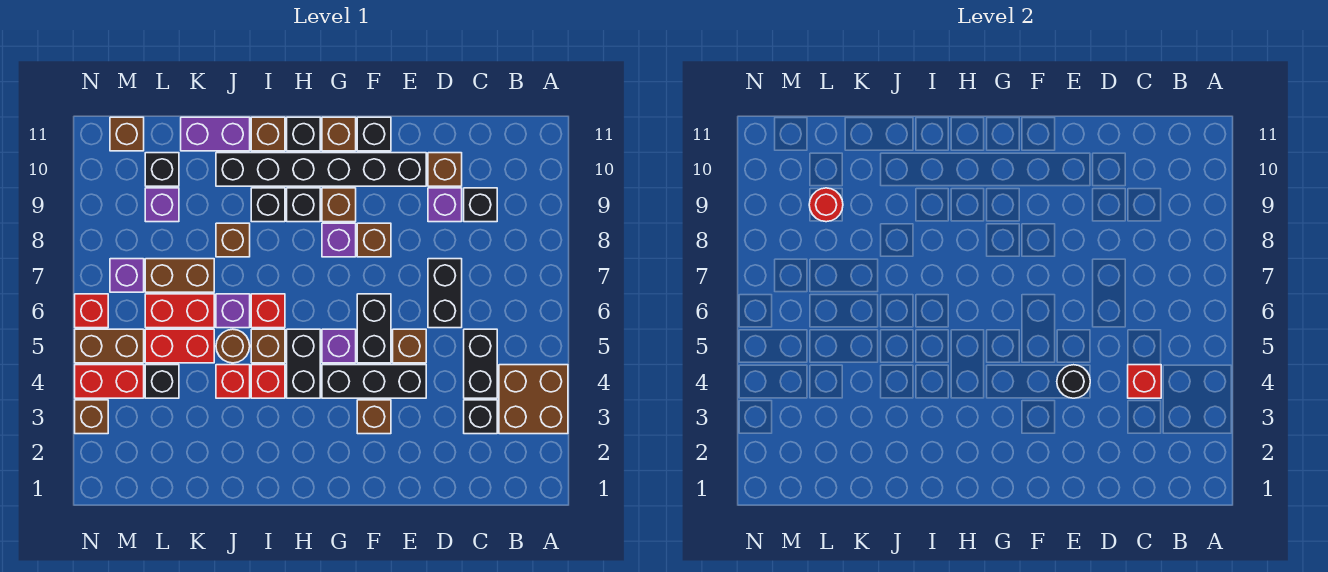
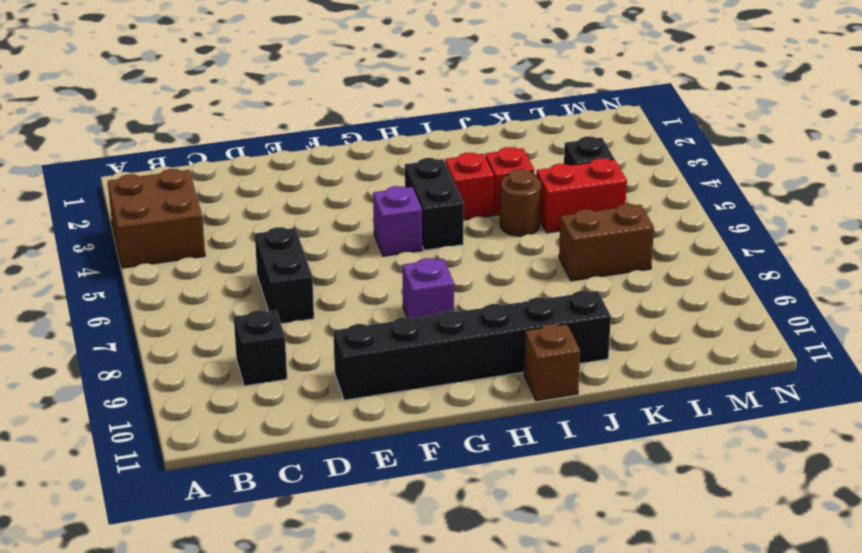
none -> black brick C3 level 1
none -> black brick C4:C5 level 1
none -> purple brick D9 level 1
none -> brown brick D10 level 1

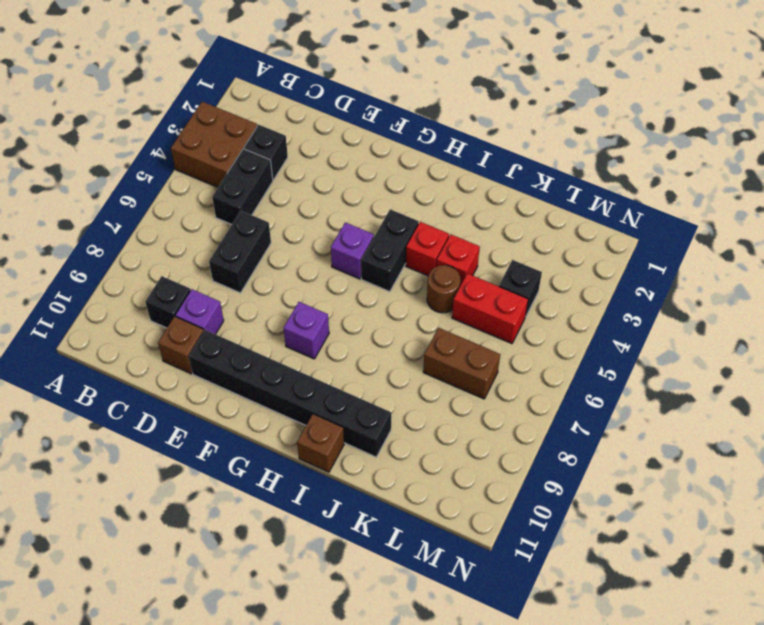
none -> black brick E4:G4 level 1
none -> brown brick E5 level 1
none -> brown brick F3 level 1
none -> black brick F5:F6 level 1

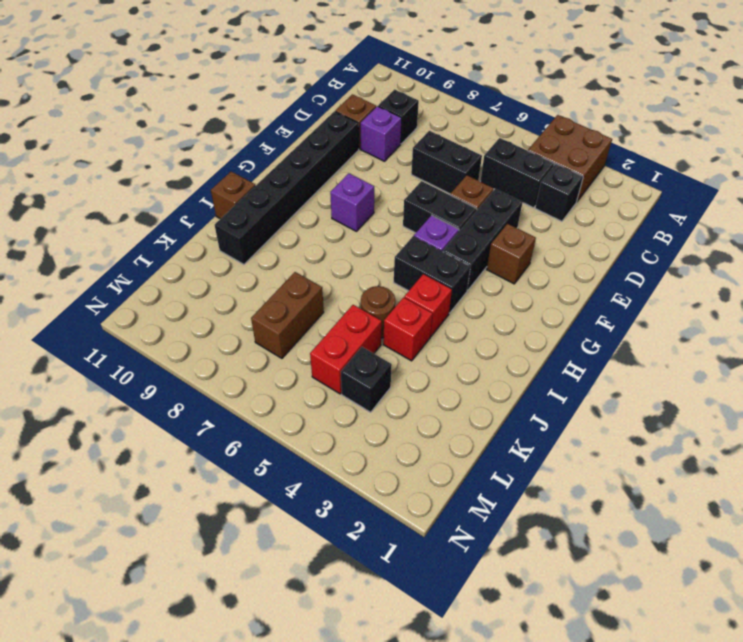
none -> brown brick F8 level 1
none -> black brick F11 level 1
none -> brown brick G9 level 1
none -> brown brick G11 level 1

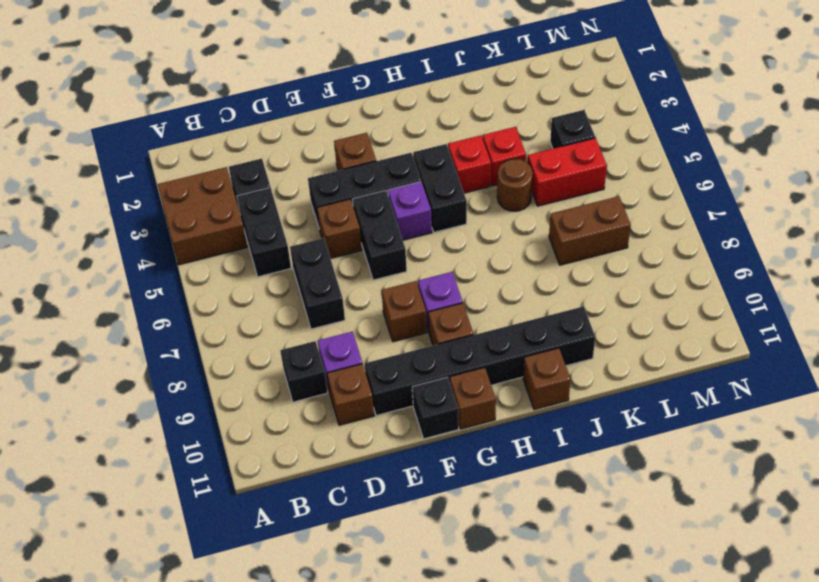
none -> black brick H9 level 1
none -> black brick H11 level 1
none -> brown brick I5 level 1
none -> red brick I6 level 1

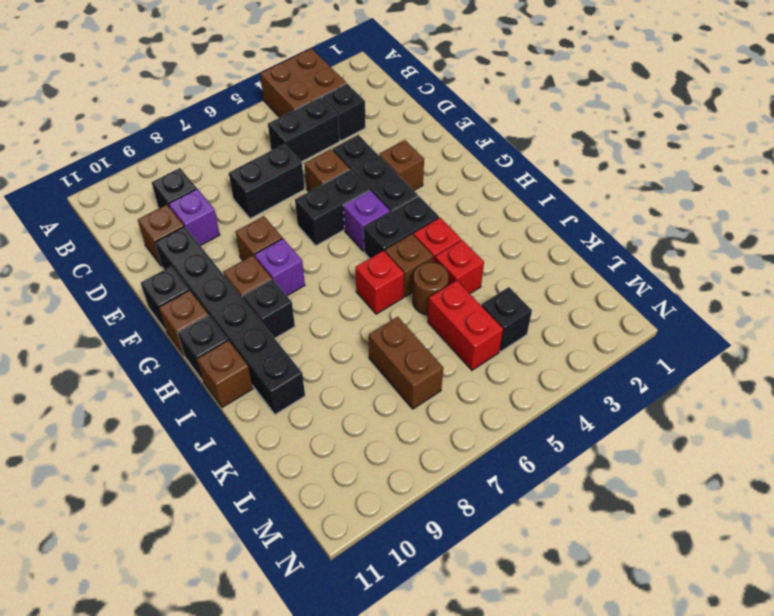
none -> black brick I9 level 1
none -> purple brick J6 level 1
none -> brown brick J8 level 1
none -> purple brick J11:K11 level 1

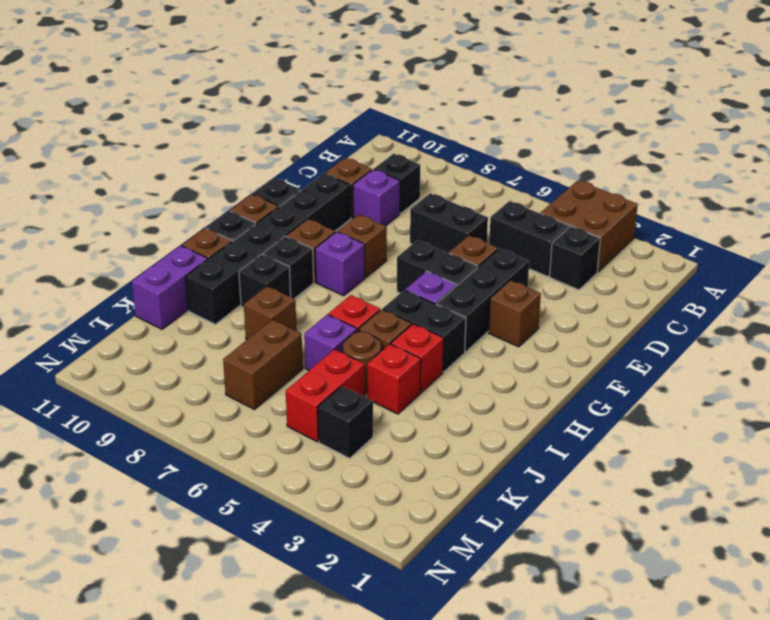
none -> red brick K6:L6 level 1
none -> purple brick L9 level 1
none -> black brick L10 level 1
none -> red brick M4:N4 level 1

